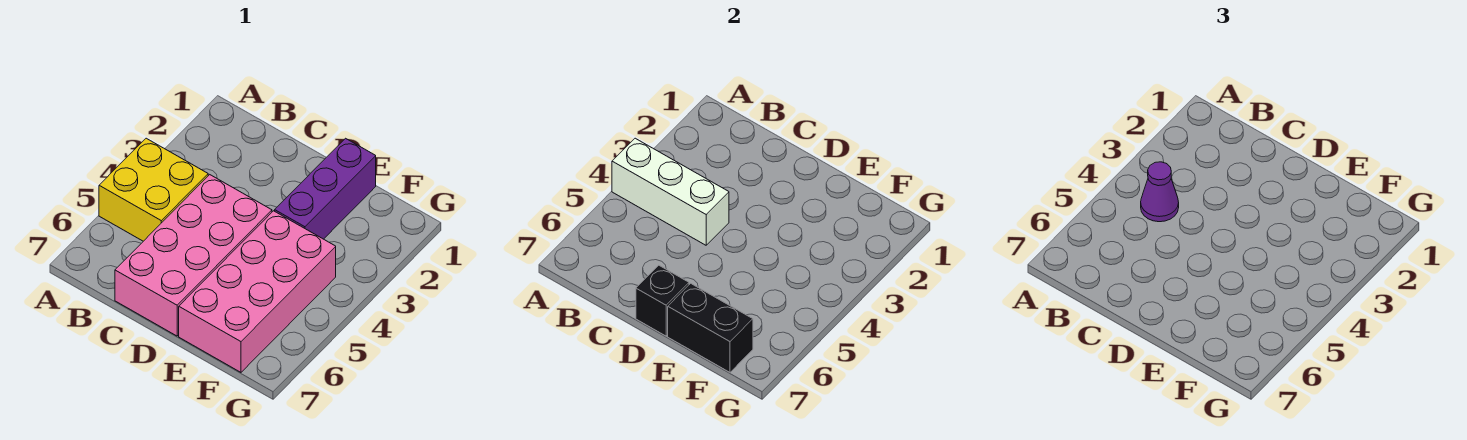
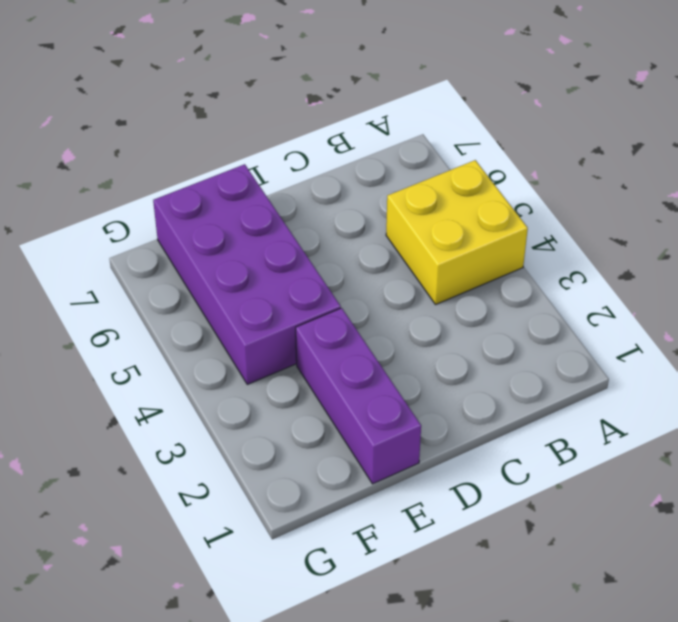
purple brick E4:F7 level 1 -> pink brick E4:F7 level 1
none -> pink brick C4:D7 level 1
none -> white brick A4:C4 level 2

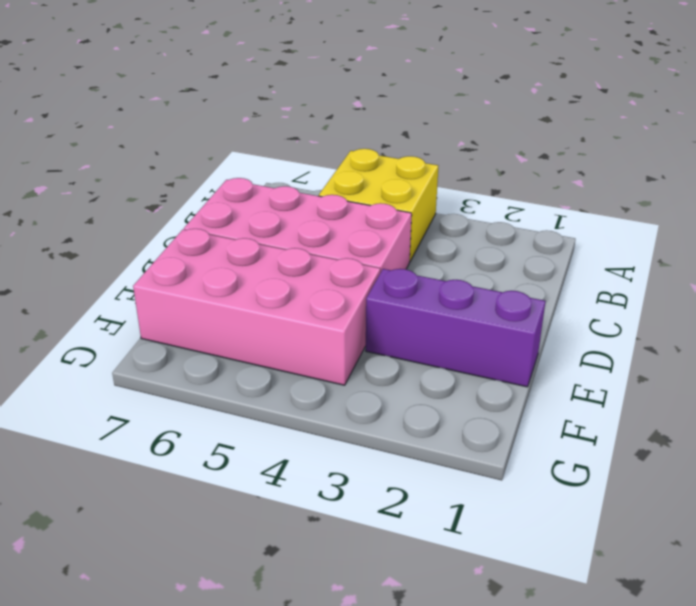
none -> white brick A4:C4 level 2
none -> black brick D7 level 2

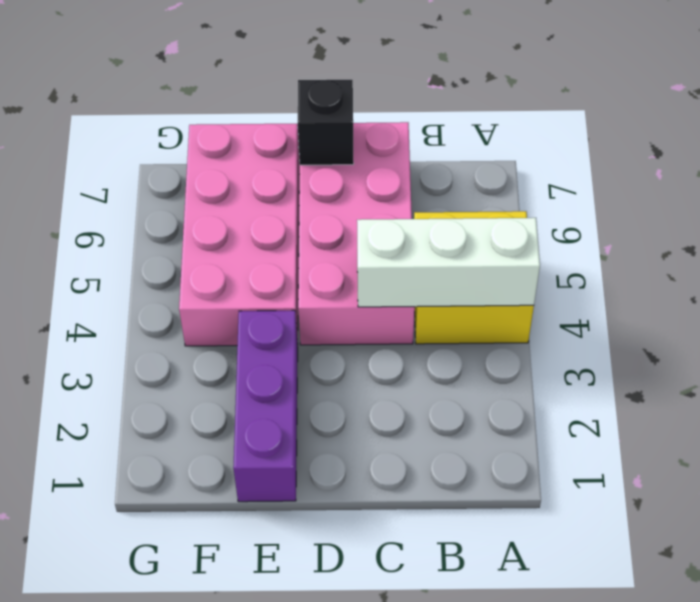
none -> black brick E7:F7 level 2
none -> purple cone B4 level 3

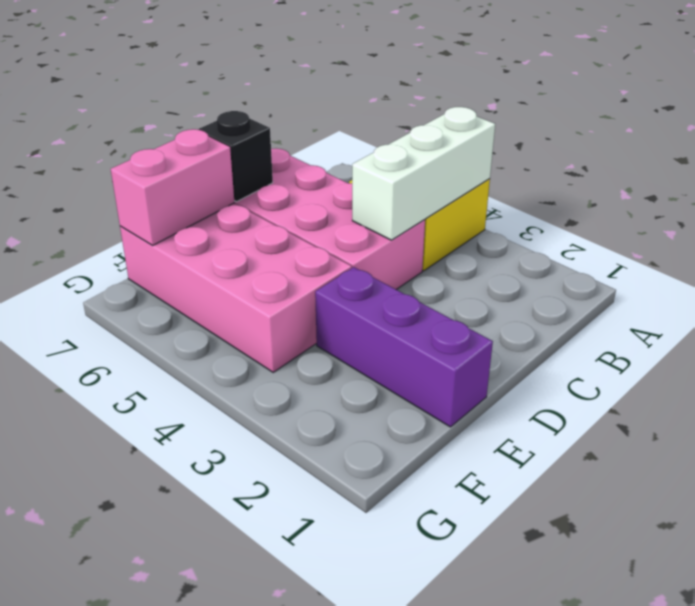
pink brick E7:F7 level 2 -> black brick E7:F7 level 2
none -> purple cone B4 level 3

